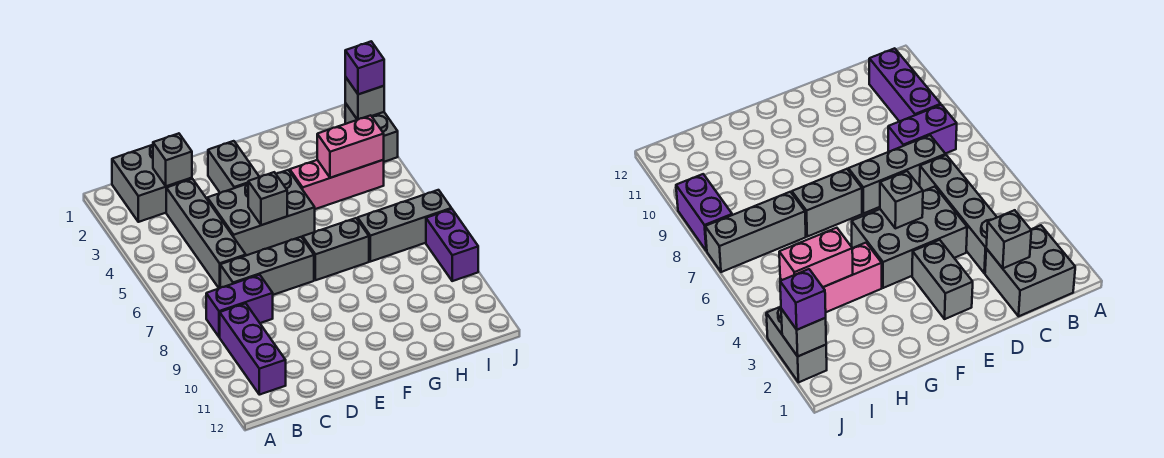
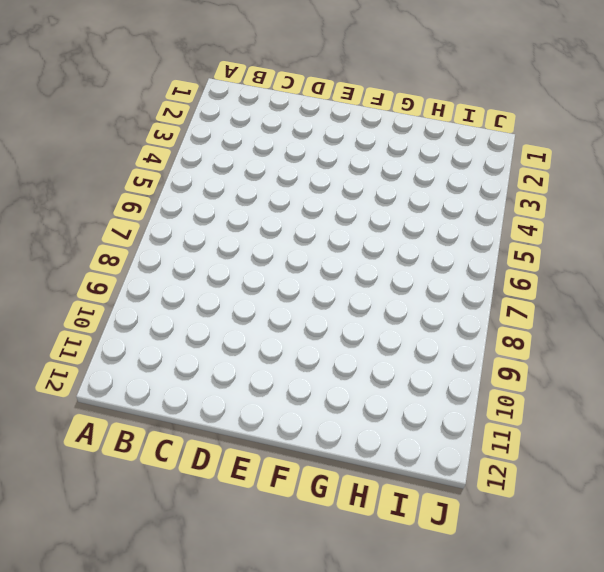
none -> grey brick B1:C2 level 1
none -> purple brick B8:C8 level 1
none -> purple brick B9:B11 level 1

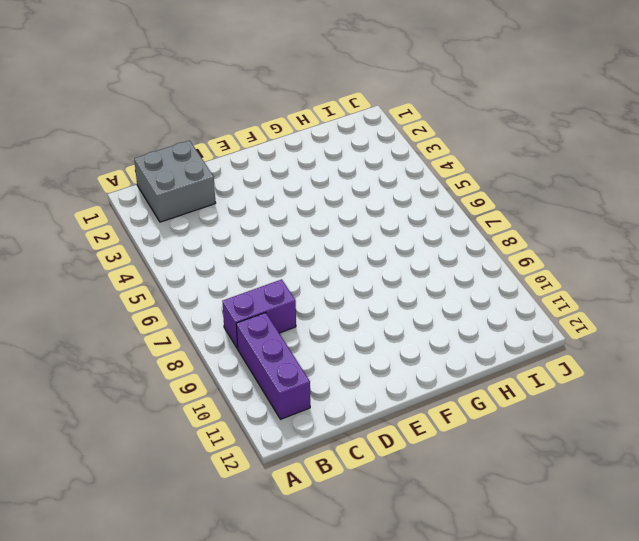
none -> grey brick C3:C6 level 1
none -> grey brick C7:E7 level 1
none -> grey brick D4:F5 level 1

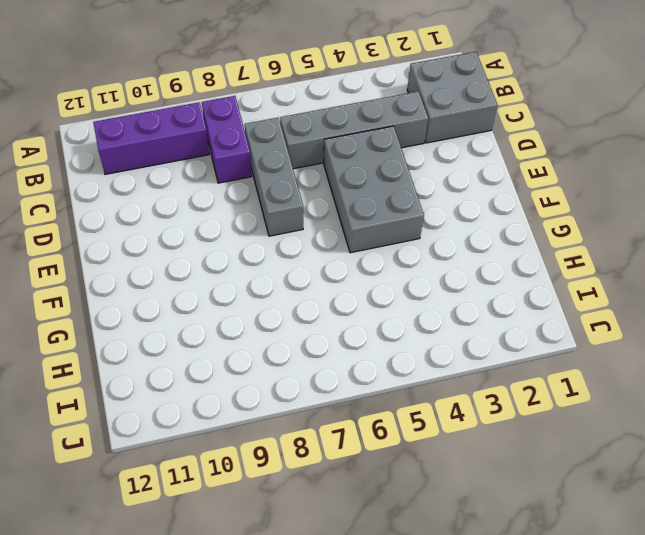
none -> grey brick E2:E3 level 1
none -> grey brick F7:G7 level 1
none -> pink brick G4:I4 level 1

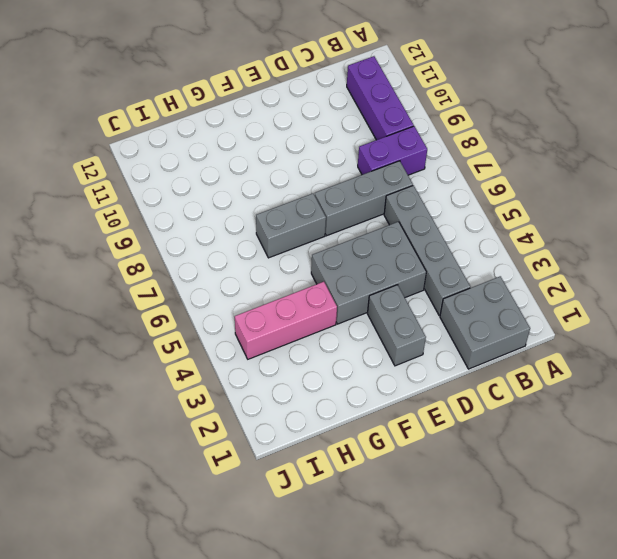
none -> grey brick H7:J7 level 1
none -> grey brick J2:J3 level 1
none -> purple brick J8:J9 level 1

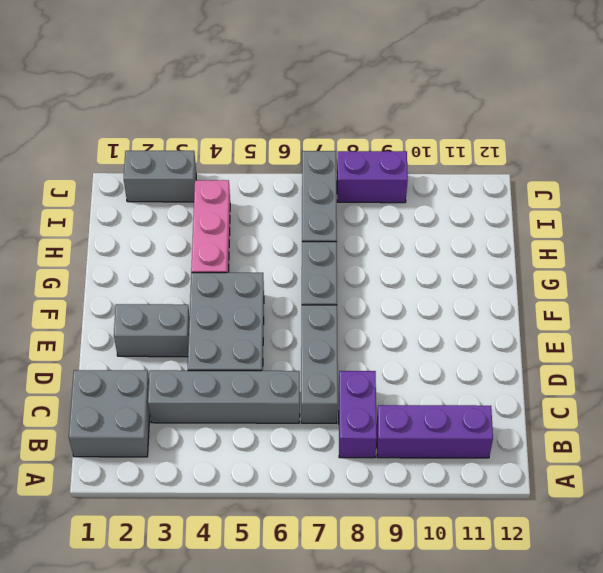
none -> grey brick C2 level 2
none -> grey brick E5 level 2
none -> pink brick H4:I4 level 2

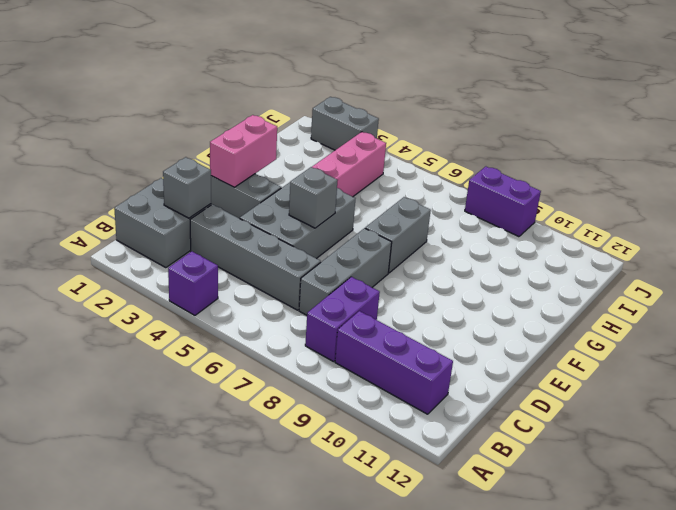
purple brick A4 level 1 -> purple brick J2 level 3
pink brick E2:F2 level 2 -> pink brick H4:I4 level 2
none -> grey brick H7:J7 level 1
none -> grey brick J2 level 2

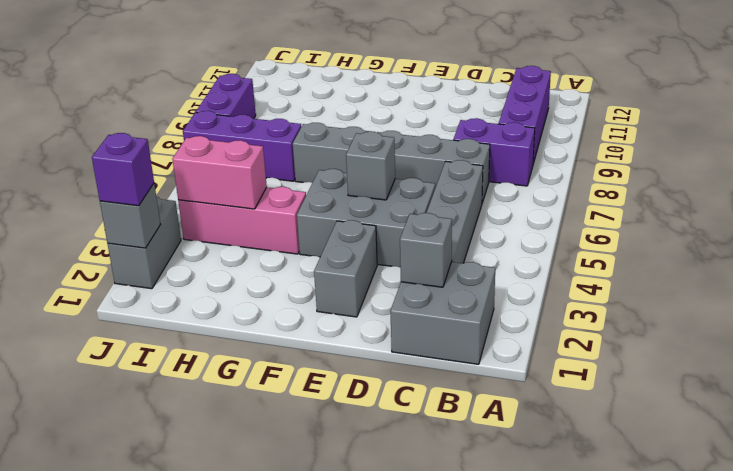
purple brick H7:J7 level 1 -> grey brick H7:J7 level 1

